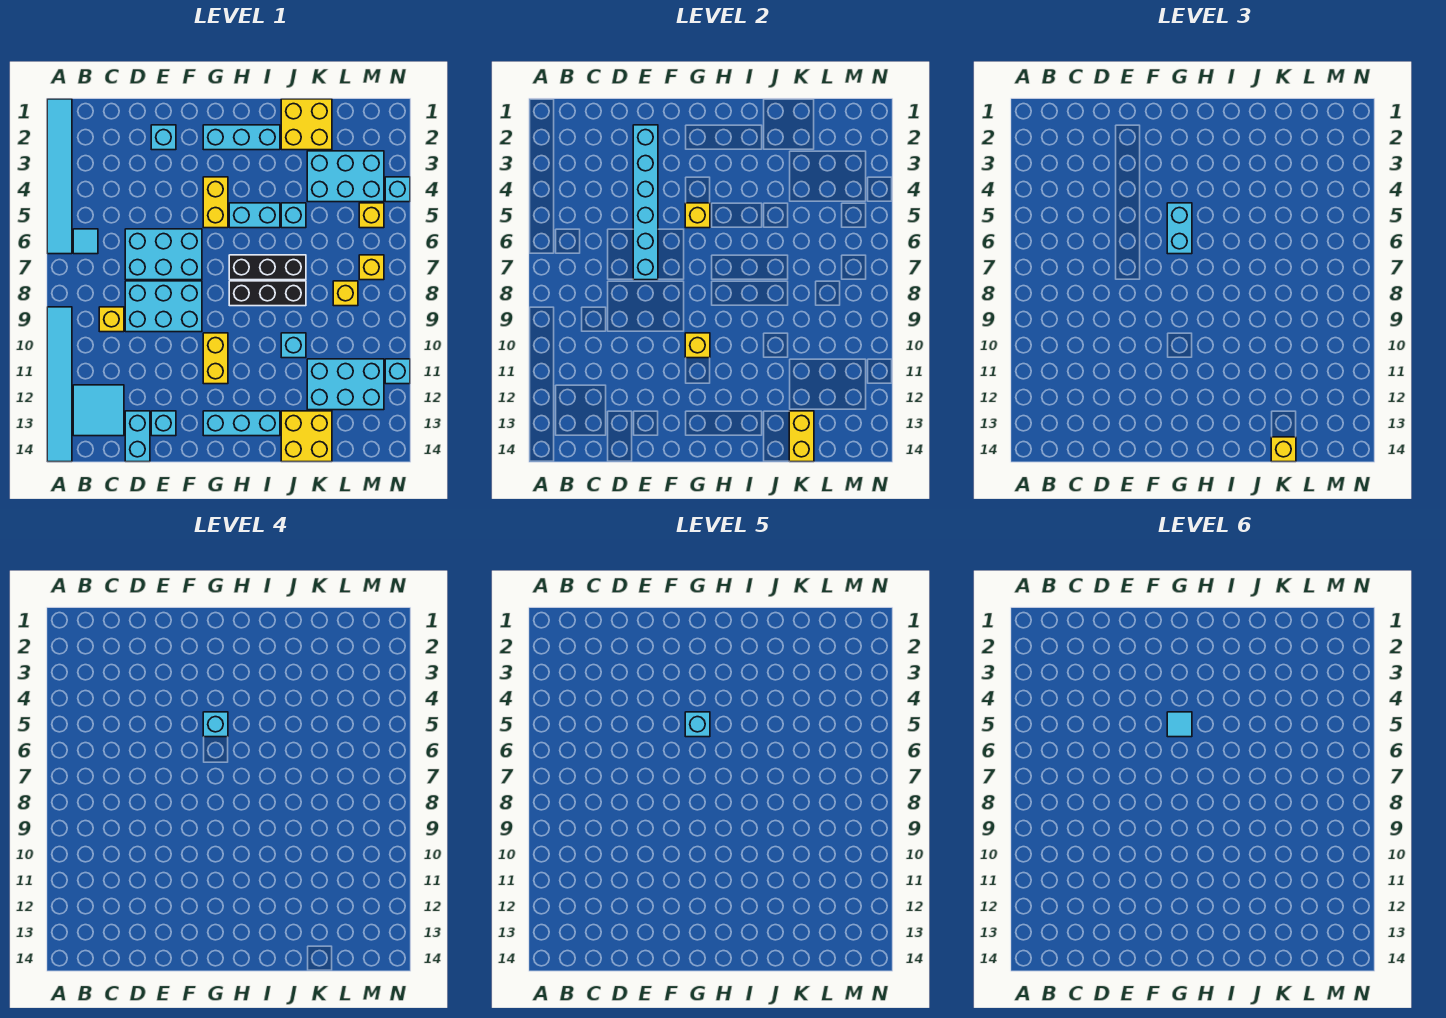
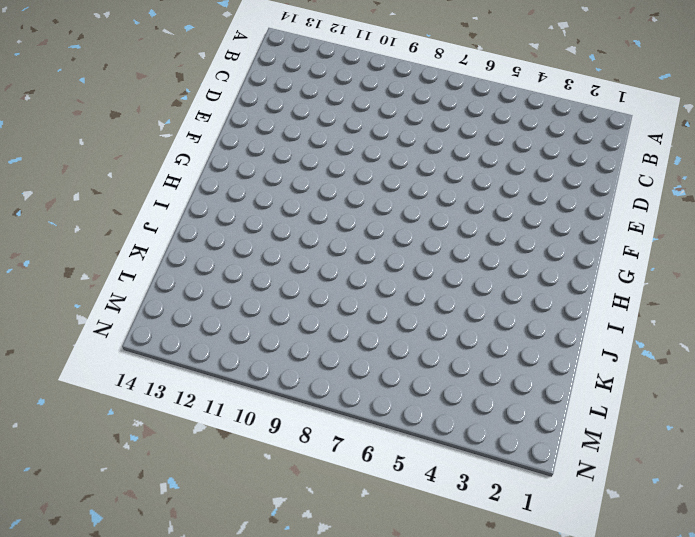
none -> cyan tile A1:A6 level 1
none -> cyan tile A9:A14 level 1
none -> cyan tile B6 level 1
none -> cyan tile B12:C13 level 1

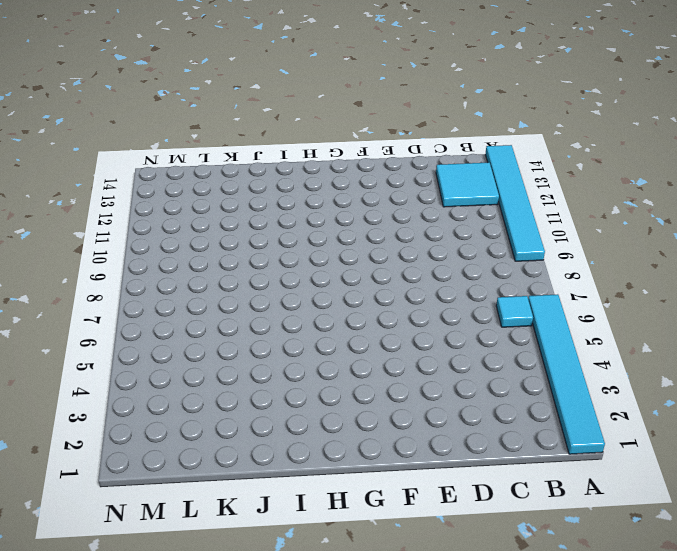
none -> yellow brick C9 level 1
none -> cyan brick D6:F7 level 1
none -> cyan brick D8:F9 level 1
none -> cyan brick D13:D14 level 1

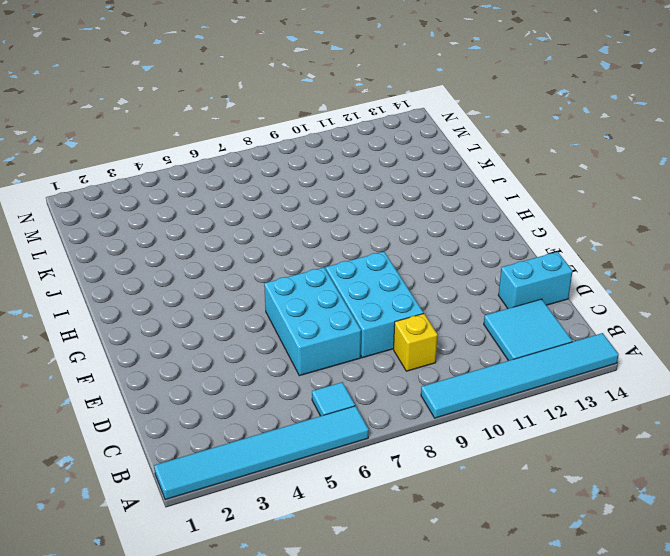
none -> cyan brick E2 level 1
none -> cyan brick E13 level 1
none -> cyan brick G2:I2 level 1
none -> yellow brick G4:G5 level 1

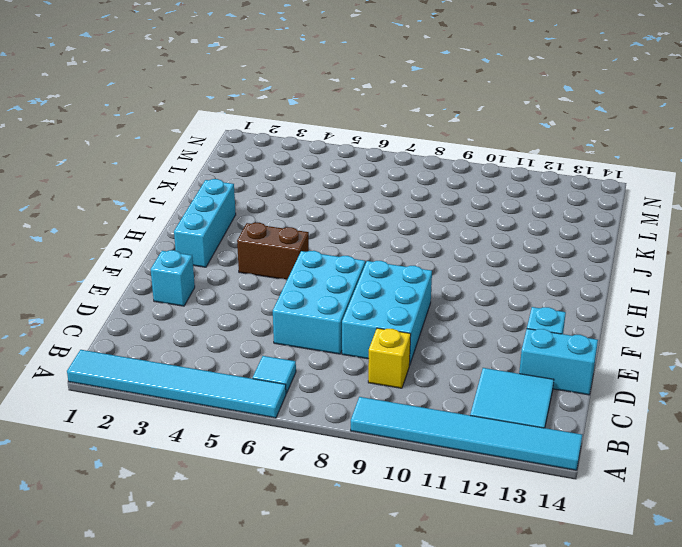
brown brick G4:G5 level 1 -> yellow brick G4:G5 level 1
none -> yellow brick G10:G11 level 1
none -> cyan brick G13:I13 level 1
none -> cyan brick H5:I5 level 1
none -> black brick H7:J7 level 1

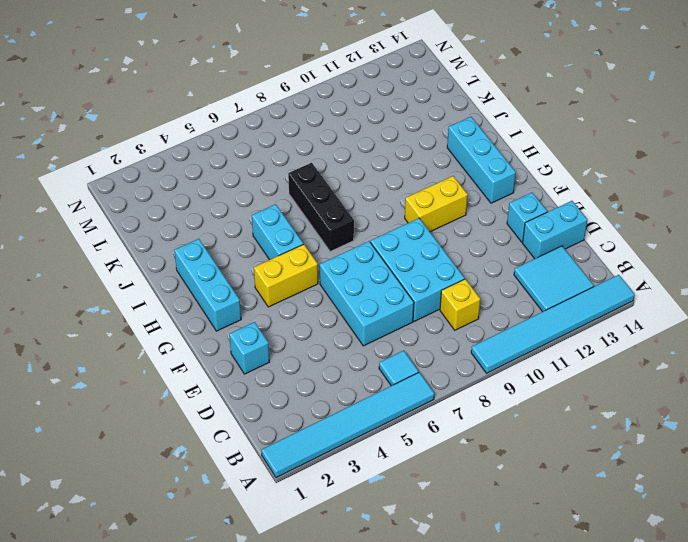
none -> black brick H8:J8 level 1
none -> yellow brick J1:K2 level 1
none -> cyan brick J5 level 1
none -> cyan brick J10 level 1

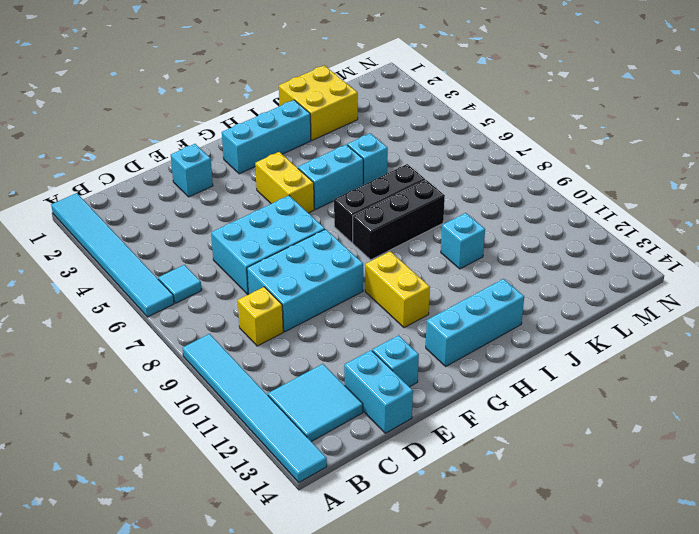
none -> yellow brick J13:K14 level 1
none -> cyan brick K3:M4 level 1
none -> cyan brick K11:M12 level 1
none -> yellow brick L8 level 1

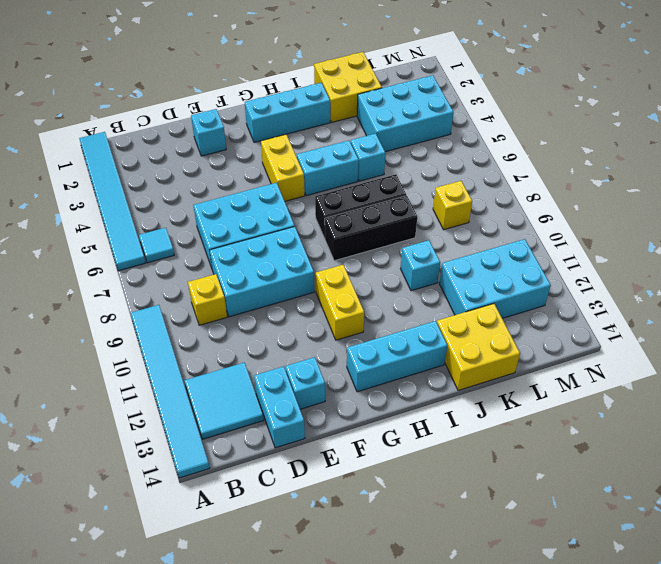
none -> yellow brick M5 level 1
none -> yellow brick M7 level 1
none -> cyan brick N4 level 1
none -> cyan brick N11 level 1

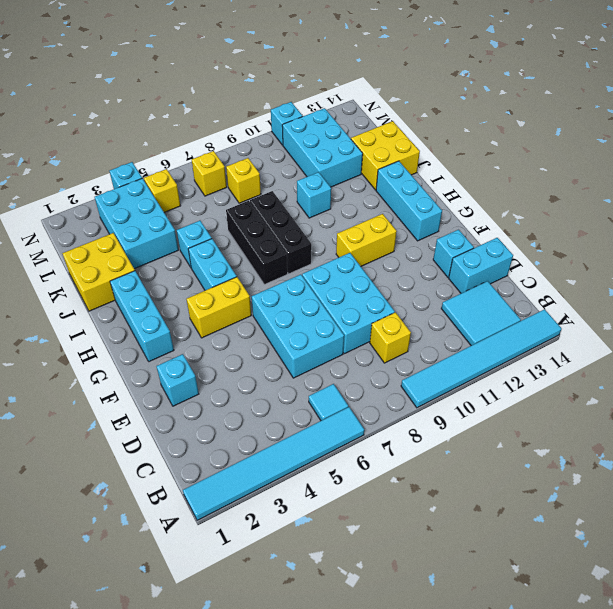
none -> cyan brick E2:E7 level 2
none -> yellow brick G5 level 2
none -> yellow brick G10 level 2
none -> yellow brick K13:K14 level 2

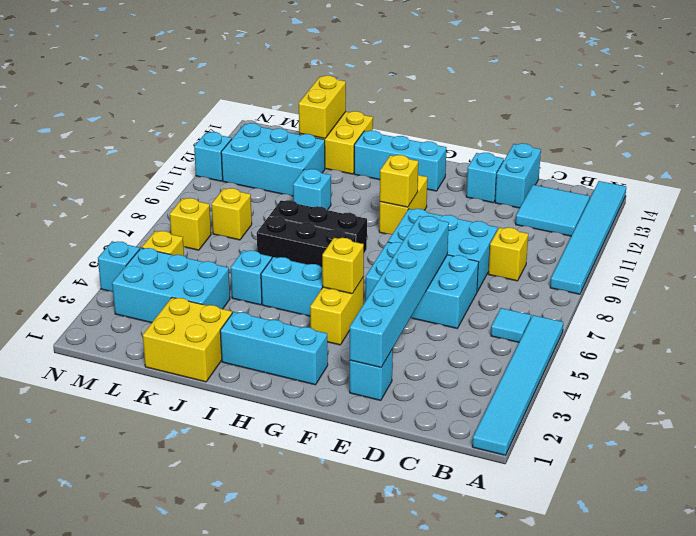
none -> cyan brick G5:G6 level 3
none -> yellow brick K14 level 3
none -> cyan brick G5 level 4
none -> cyan brick G5 level 5

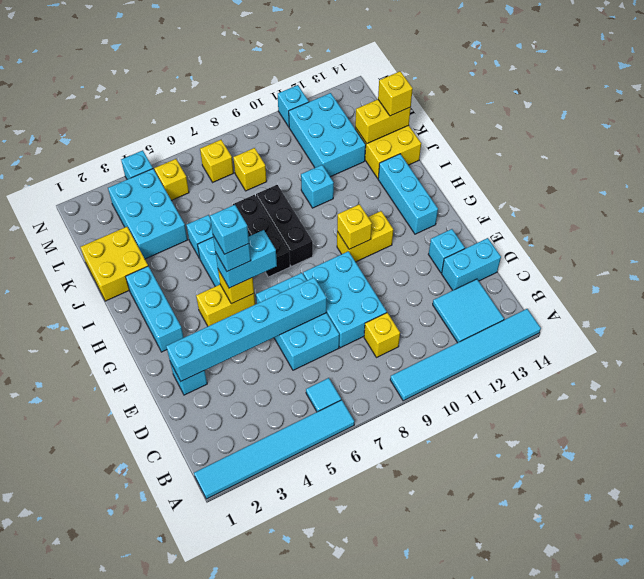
none -> cyan tile G5 level 6

